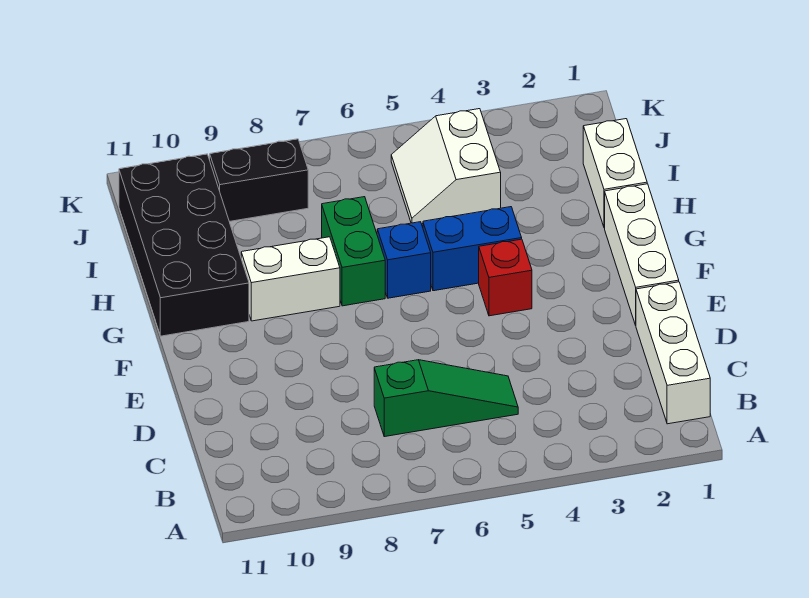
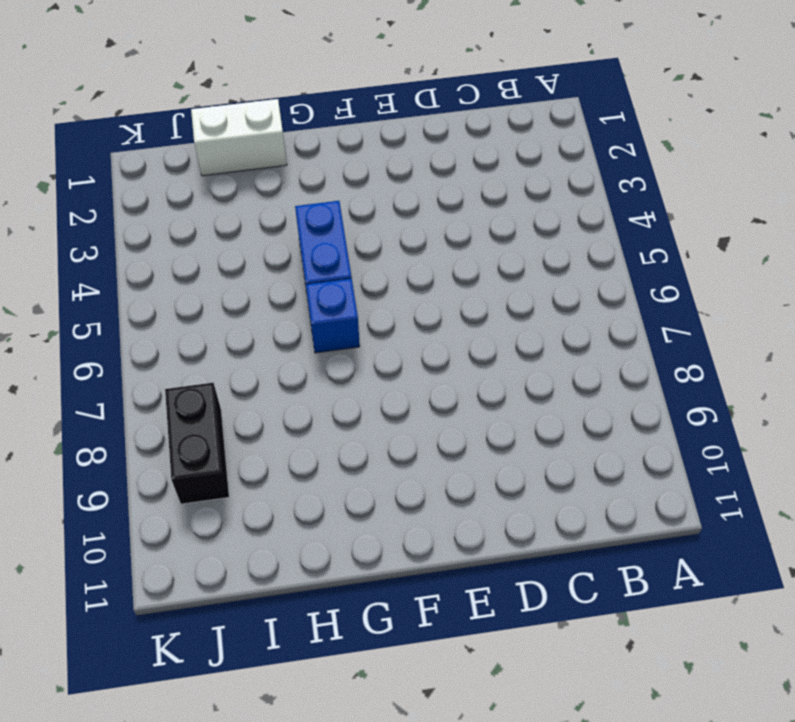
none -> white brick B1:D1 level 1
none -> green slope C5:C7 level 1 top 7
none -> white brick E1:G1 level 1

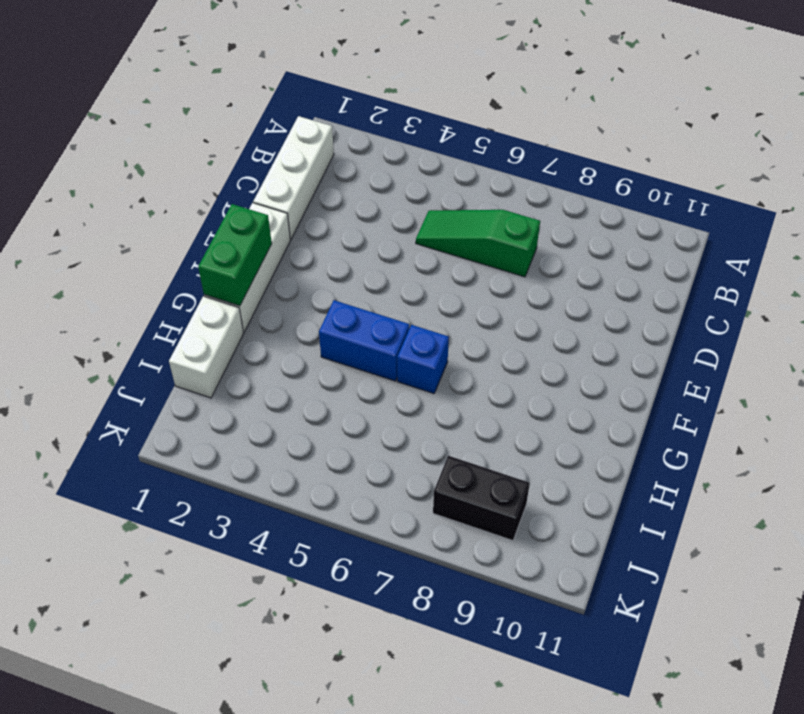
green brick F1:G1 level 2 -> green brick G7:H7 level 1
none -> red brick F4 level 1
none -> white brick G8:G9 level 1
none -> black brick G10:J11 level 1

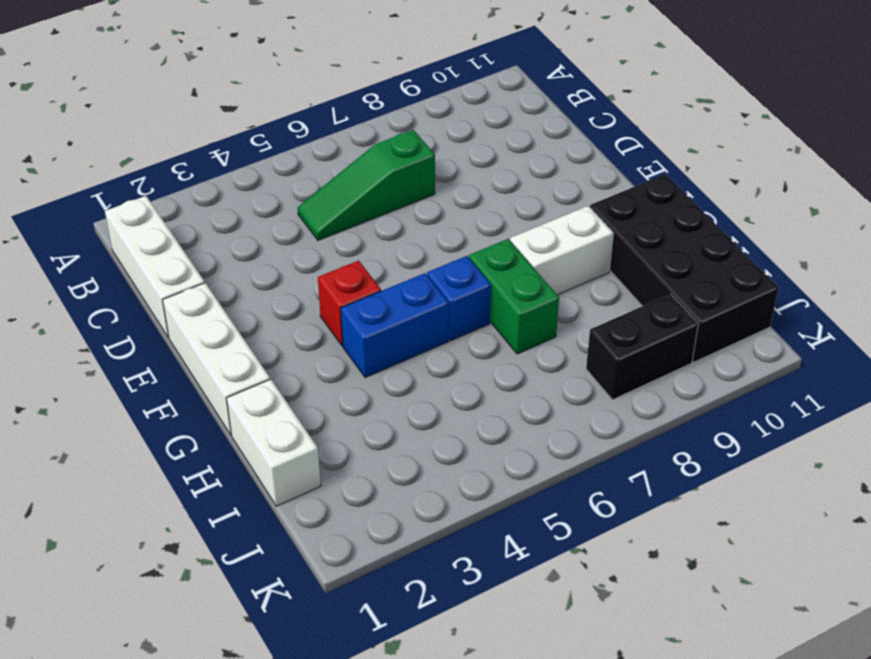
none -> white slope I4:J5 level 1 top 4

